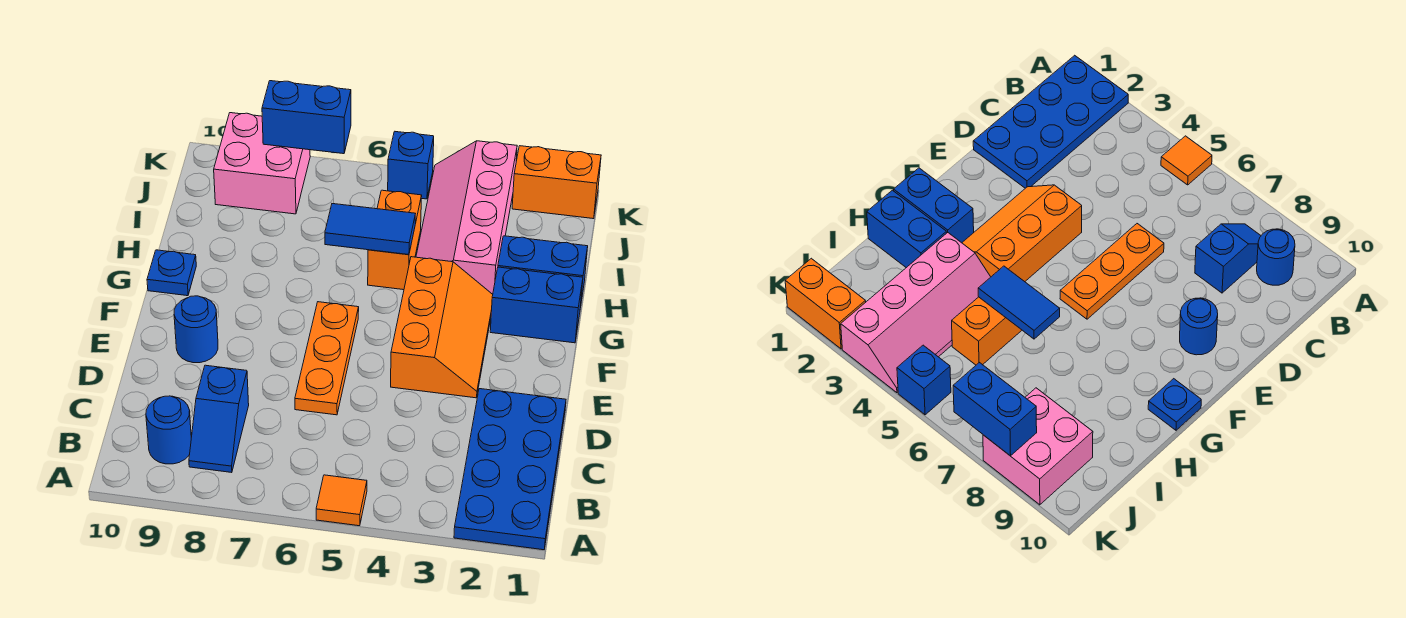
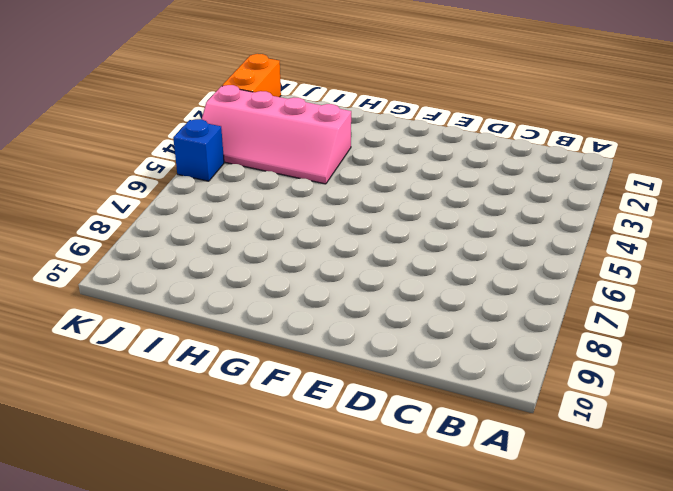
none -> blue plate A1:D2 level 1
none -> orange tile A5 level 1
none -> blue slope B8:C8 level 1 top C

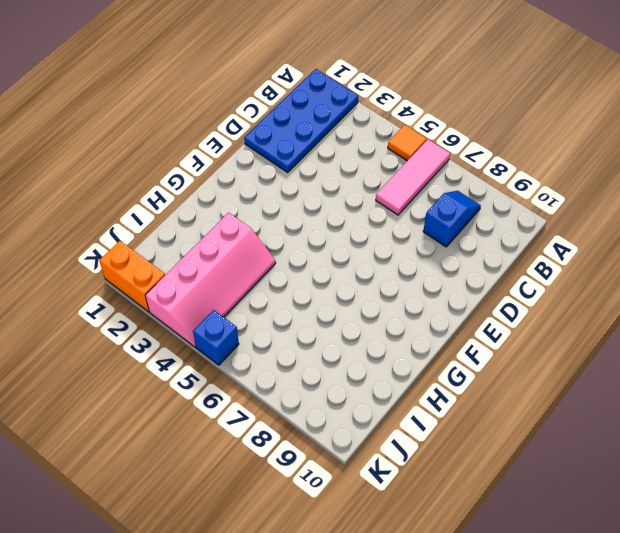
pink tile A6:C6 level 1 -> none
none -> blue round brick B9 level 1
none -> orange plate D6:F6 level 1
none -> orange slope E3:G4 level 1 top 4

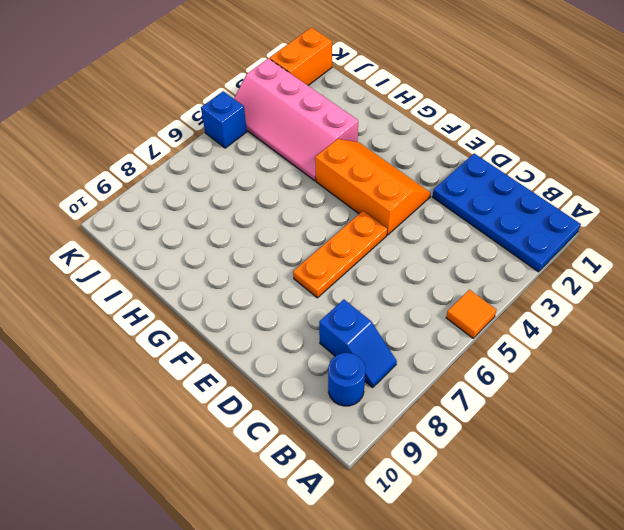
orange plate E5:E7 level 1 -> orange plate D6:F6 level 1
none -> blue round brick E9 level 1
none -> blue brick G1:G2 level 1
none -> blue plate G10 level 1

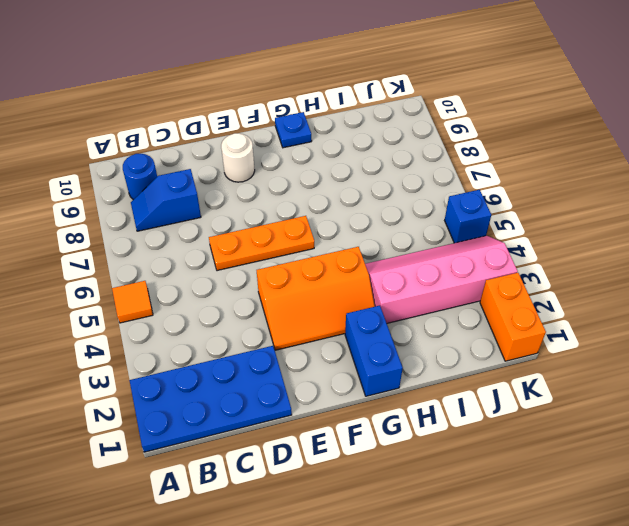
white round brick E9 level 1 -> blue round brick E9 level 1
none -> blue brick H1:H2 level 1
none -> orange brick H5:I5 level 1
none -> pink brick J8:K9 level 1

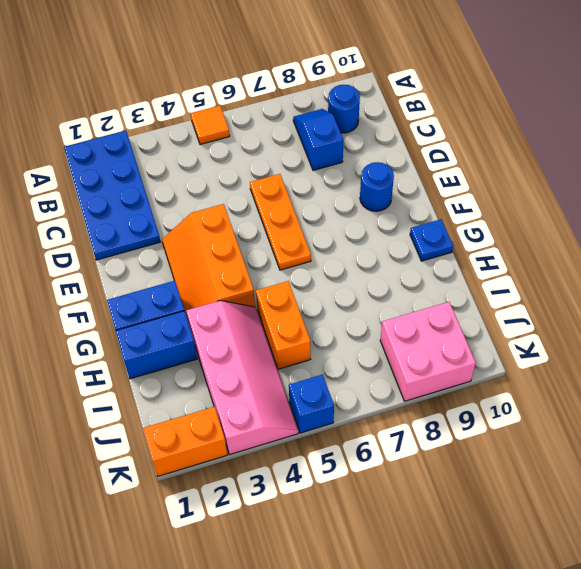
none -> blue tile H5:H6 level 2
none -> blue brick K7:K8 level 2

